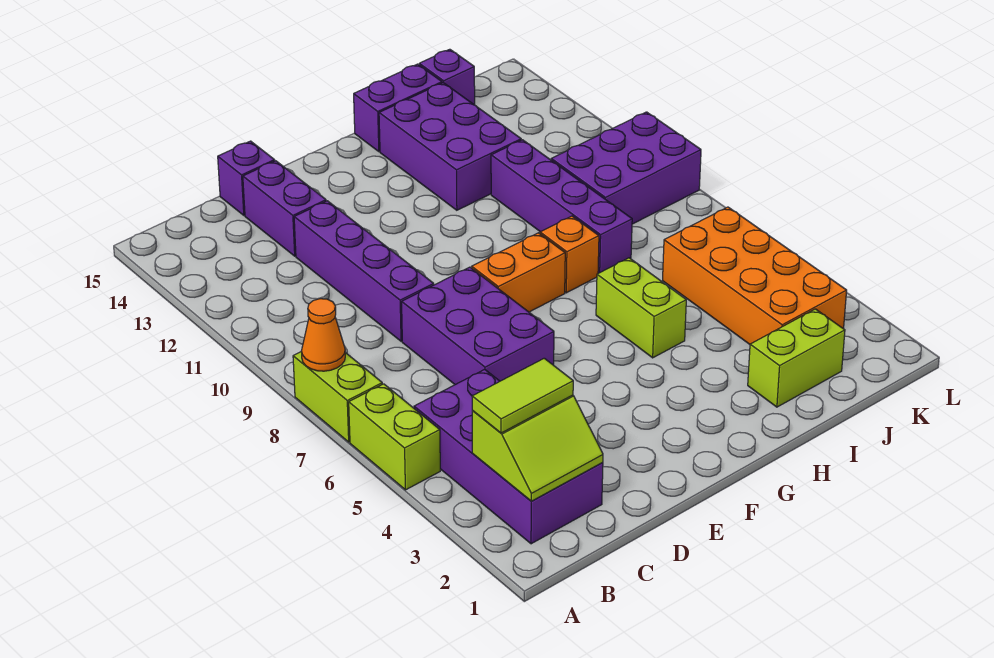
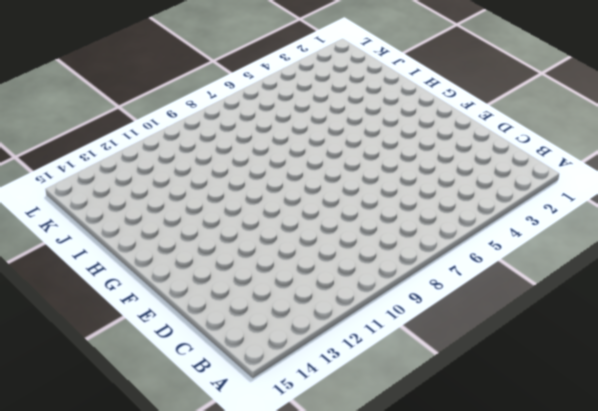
none -> lime brick A5:A6 level 1
none -> lime brick A7:A8 level 1
none -> purple brick B2:C5 level 1

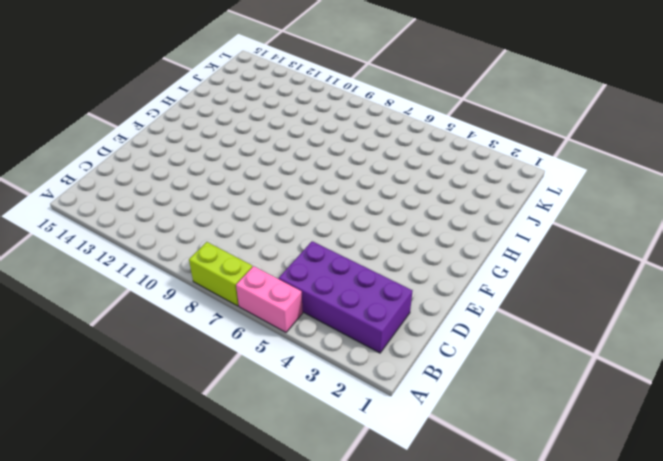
pink brick A5:A6 level 1 -> lime brick A5:A6 level 1
none -> purple brick D6:E8 level 1
none -> purple brick D9:D12 level 1
none -> purple brick D13:D14 level 1

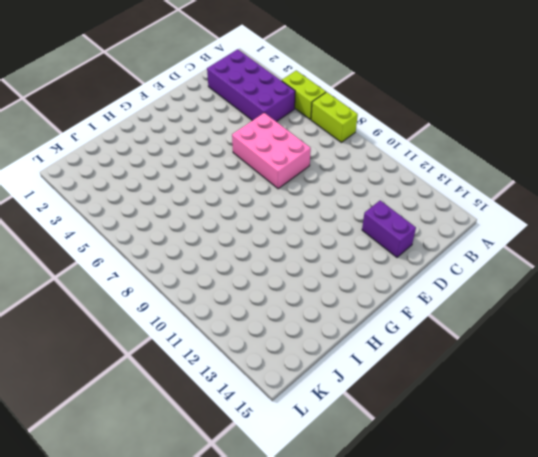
pink brick D6:E8 level 1 -> purple brick D6:E8 level 1
none -> purple brick D9:D12 level 1
none -> purple brick D15 level 1
none -> orange brick F8:G8 level 1

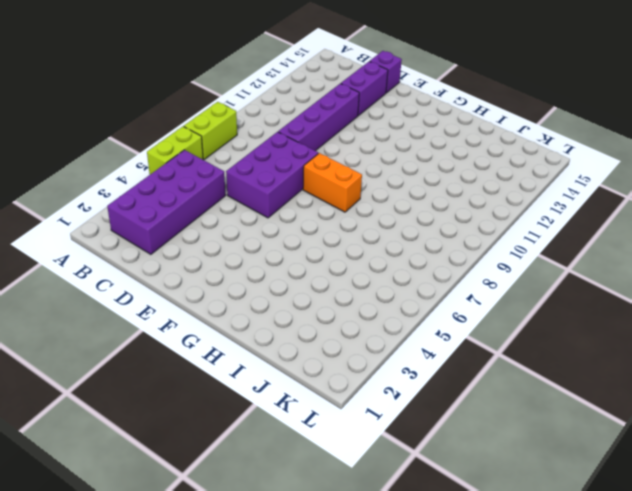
none -> lime brick H5:H6 level 1
none -> orange brick H8 level 1
none -> purple brick H12:I14 level 1

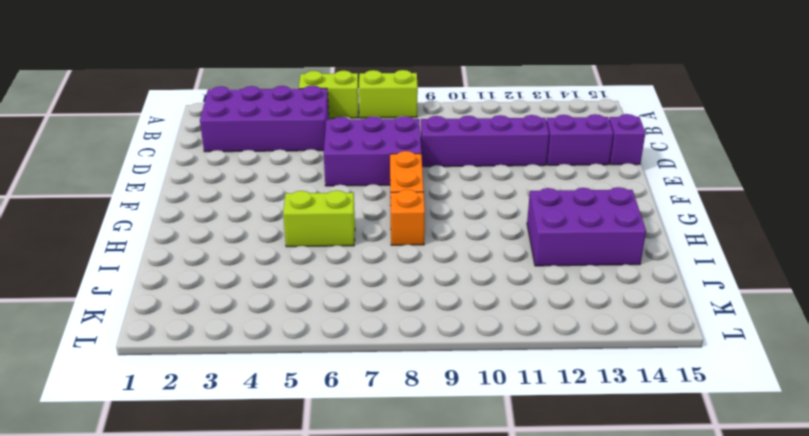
none -> purple brick H15:I15 level 1
none -> lime brick I2:J2 level 1
none -> purple brick I8:I11 level 1

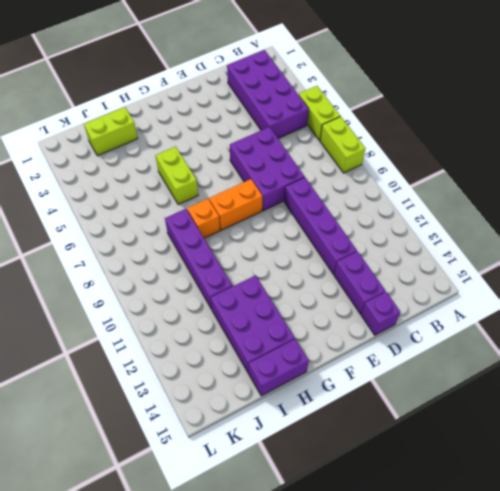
none -> orange brick J3:K6 level 1
none -> purple brick J9:L10 level 1
none -> purple brick J15 level 1

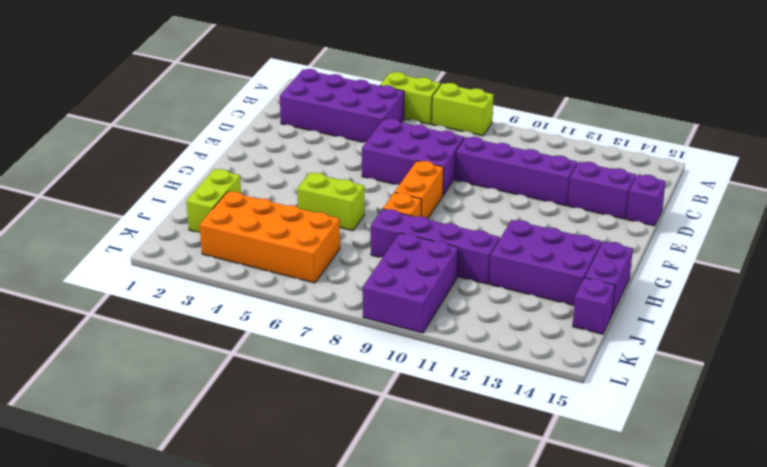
none -> orange cone A8 level 2
none -> lime slope B2:C3 level 2 top 3
none -> lime tile B3:C3 level 3

